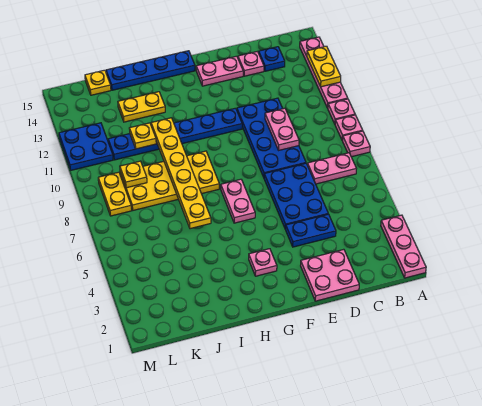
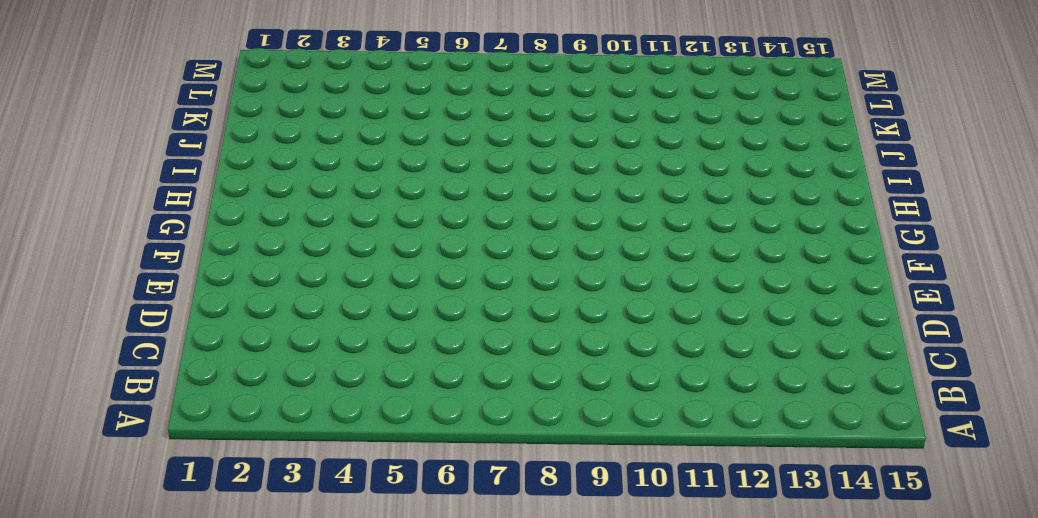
none -> pink plate A1:A3 level 1
none -> pink plate A8 level 1
none -> pink plate A9 level 1

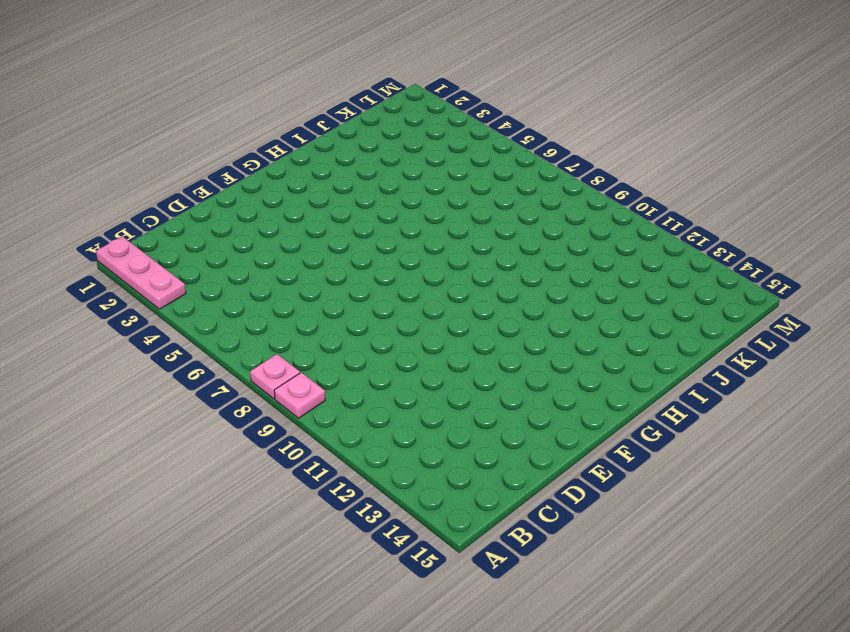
none -> pink plate A10 level 1
none -> pink plate A11:A14 level 1
none -> pink plate B7:C7 level 1

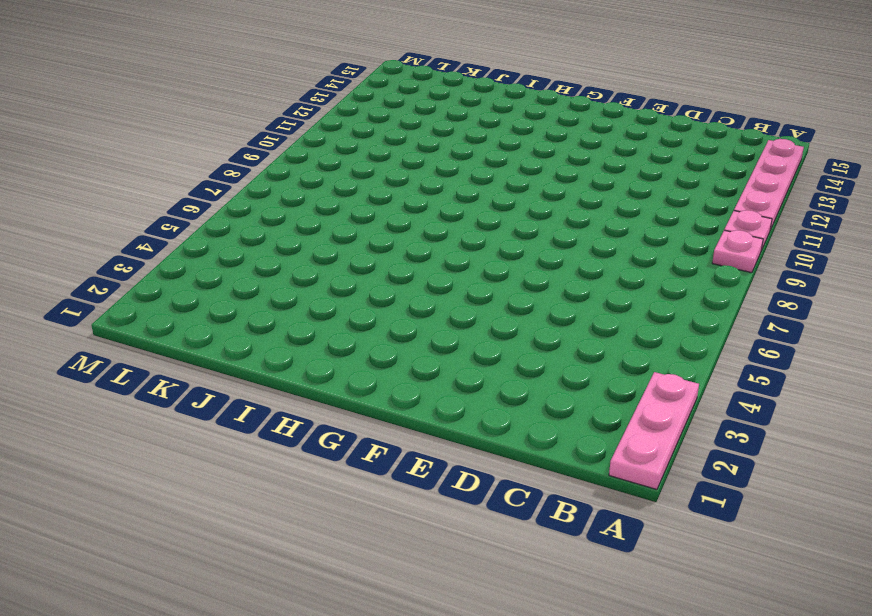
none -> pink plate A8 level 1
none -> pink plate B7:C7 level 1
none -> blue plate C14 level 1

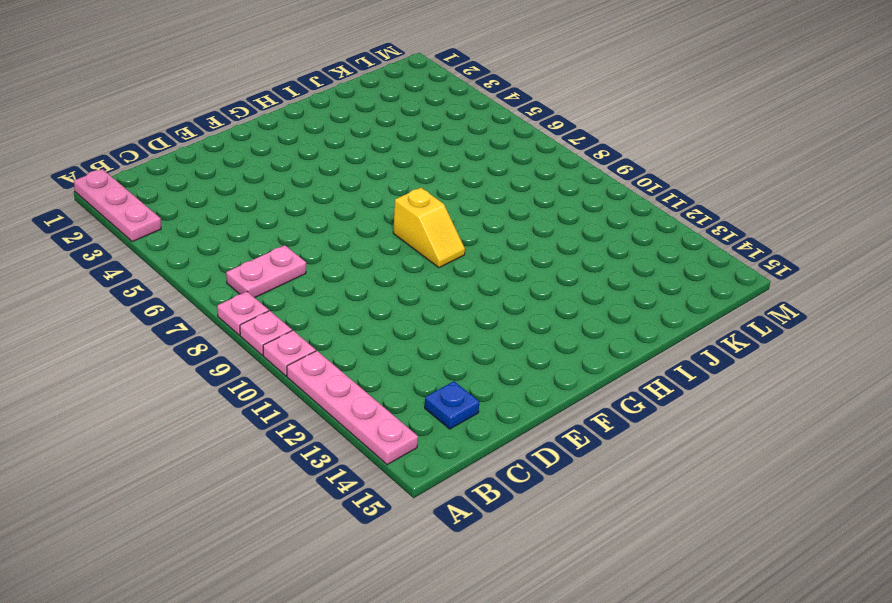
yellow slope G8:G9 level 1 top 8 -> none
none -> pink plate D1:E2 level 1
none -> blue plate D4:E4 level 1
none -> blue plate D5:E7 level 1

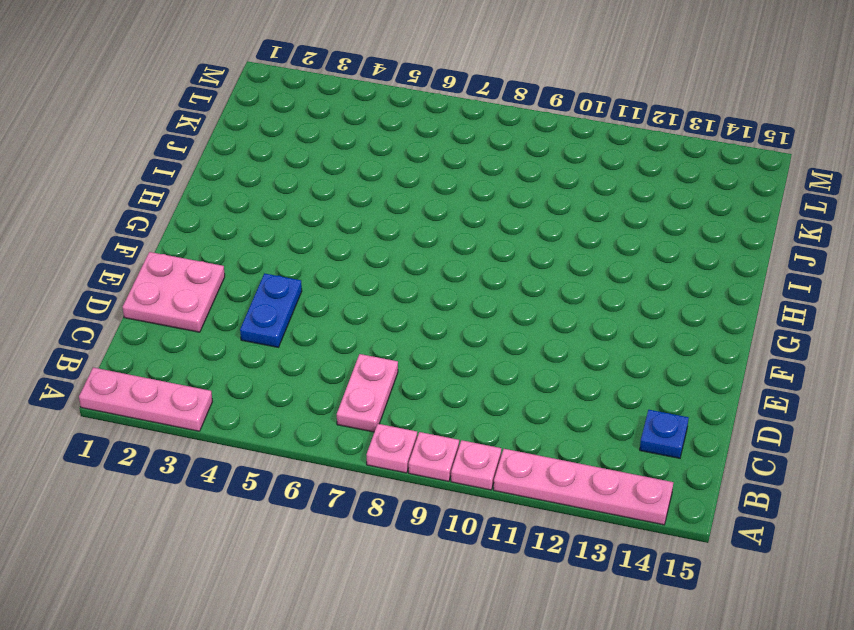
none -> blue plate D5:E7 level 1
none -> blue plate D8:E11 level 1
none -> pink plate D14 level 1

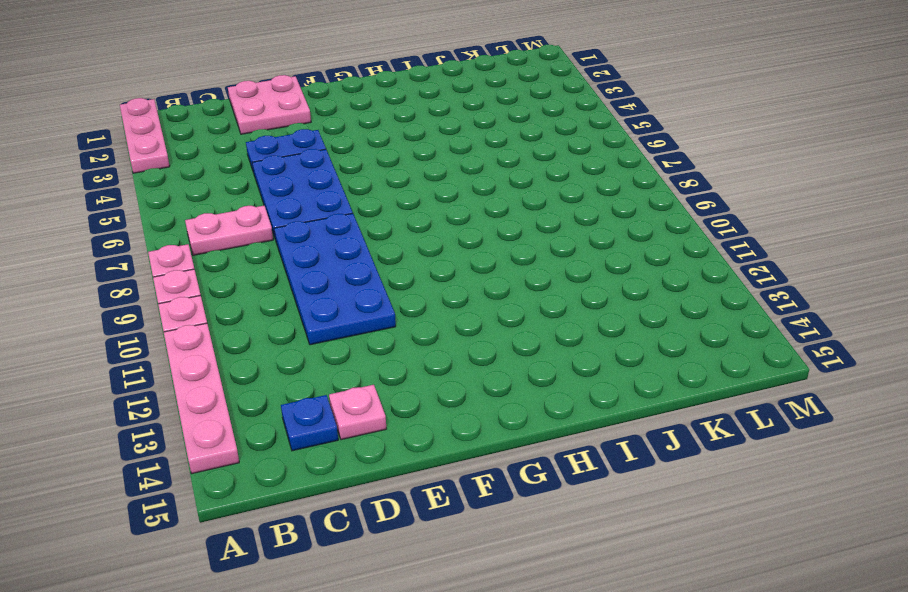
none -> pink plate E14:F14 level 1
none -> blue plate F11:K11 level 1
none -> pink plate G3 level 1

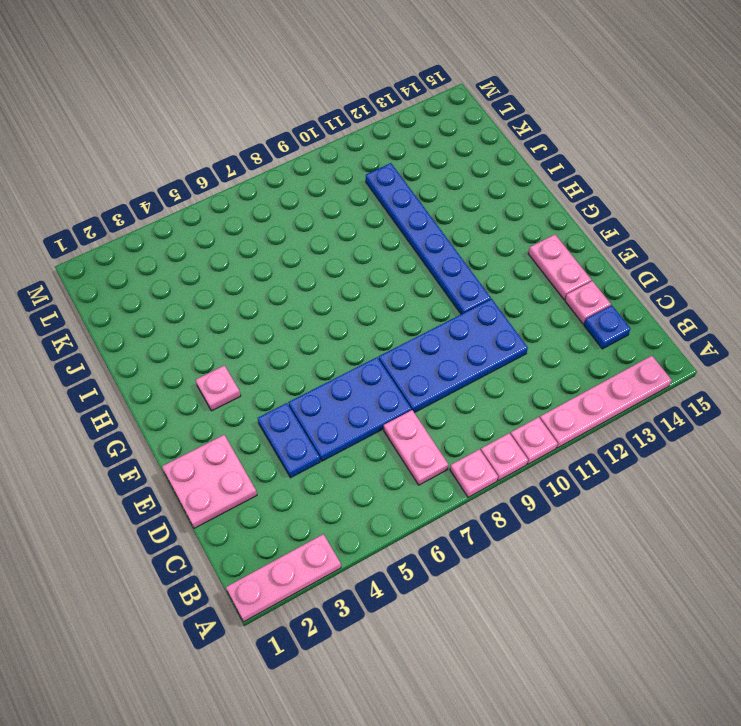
none -> pink plate G6:G7 level 1
none -> blue plate G15:J15 level 1
none -> yellow plate H8:K9 level 1

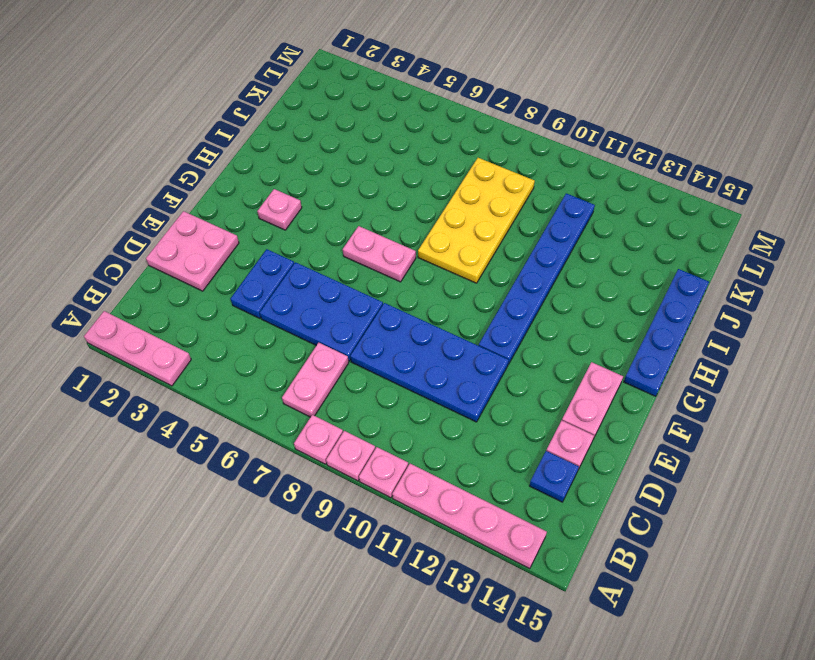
none -> yellow plate I13:J13 level 1
none -> yellow plate K15 level 1
none -> yellow plate L8:L9 level 1

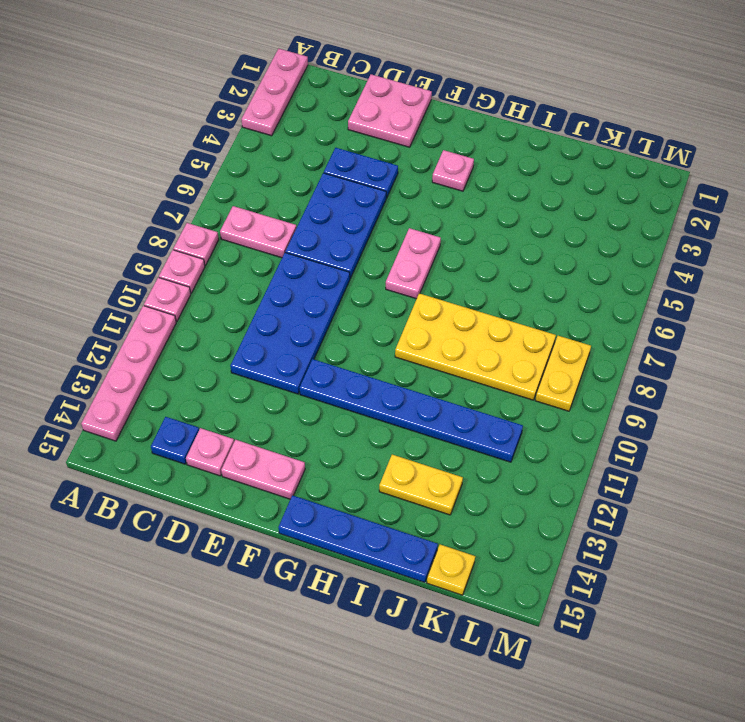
none -> blue plate L11:M12 level 1
none -> yellow plate A12:A13 level 2
none -> pink plate D9:D10 level 2

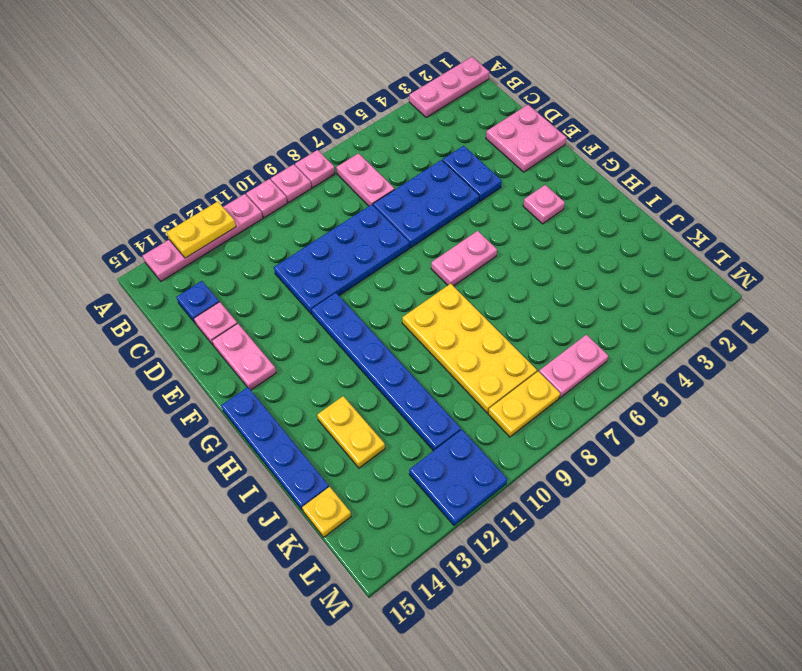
pink plate L6:L7 level 1 -> pink plate D9:D10 level 2
none -> yellow plate I6:I11 level 2
none -> yellow plate J11 level 2
none -> yellow plate K9 level 2

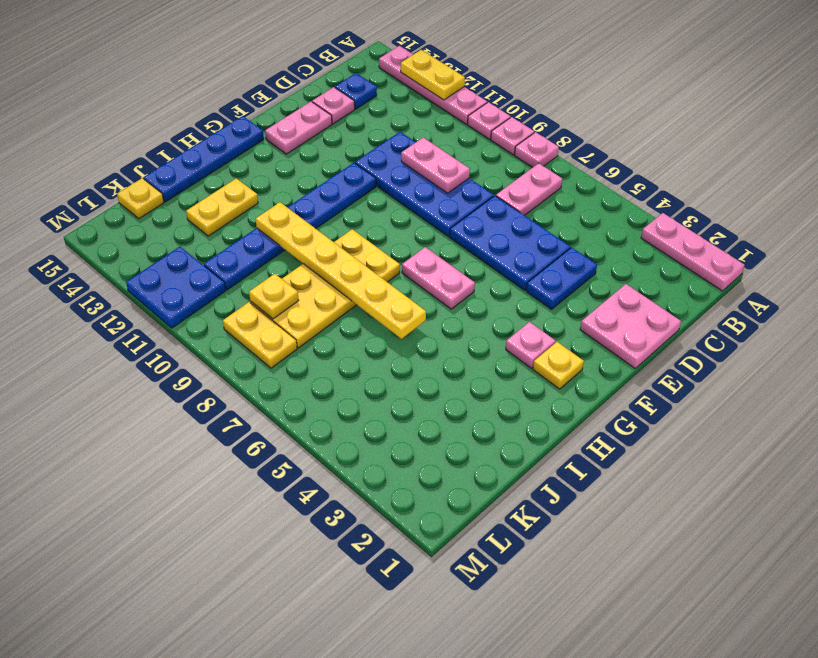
yellow plate G2 level 1 -> yellow plate J11 level 2

